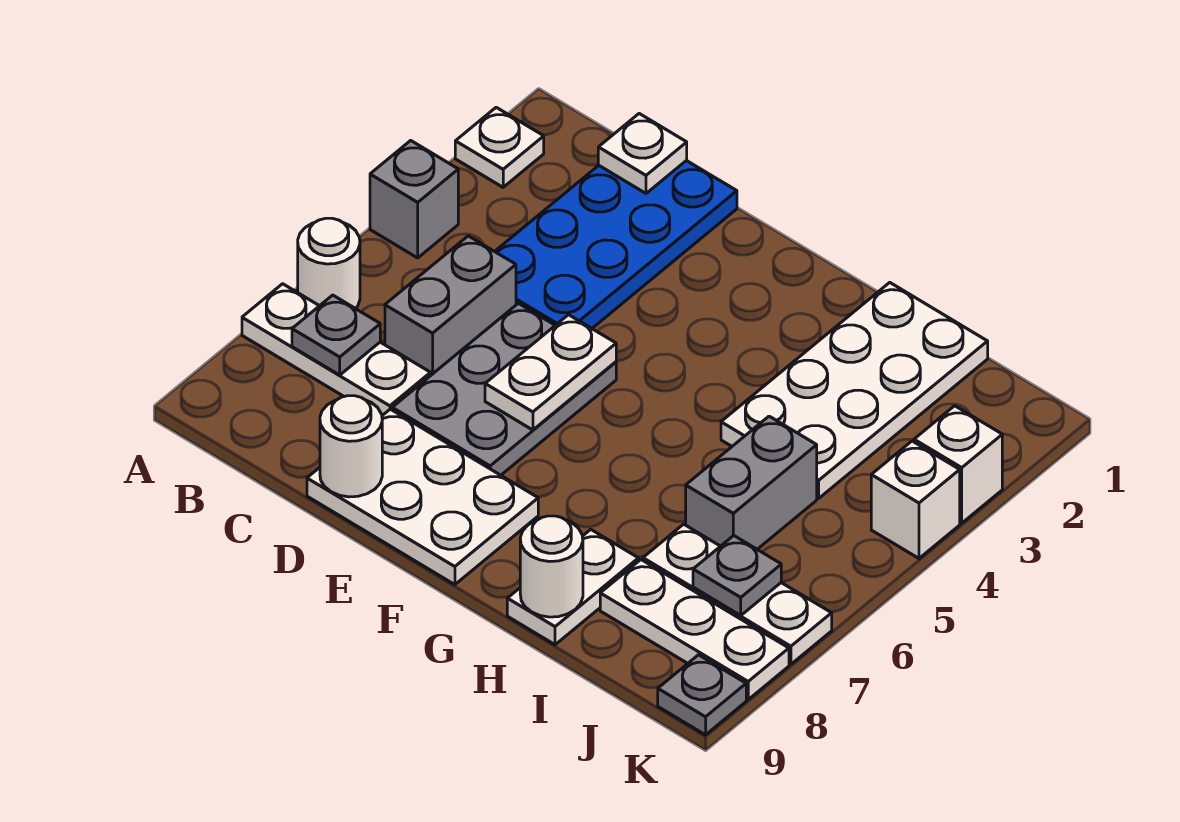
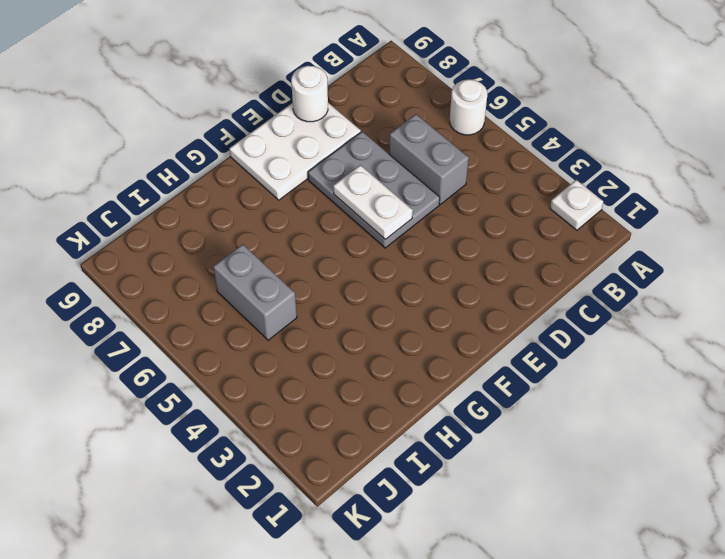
none -> grey brick A4 level 1
none -> white plate A7:C7 level 1
none -> blue plate C1:D4 level 1

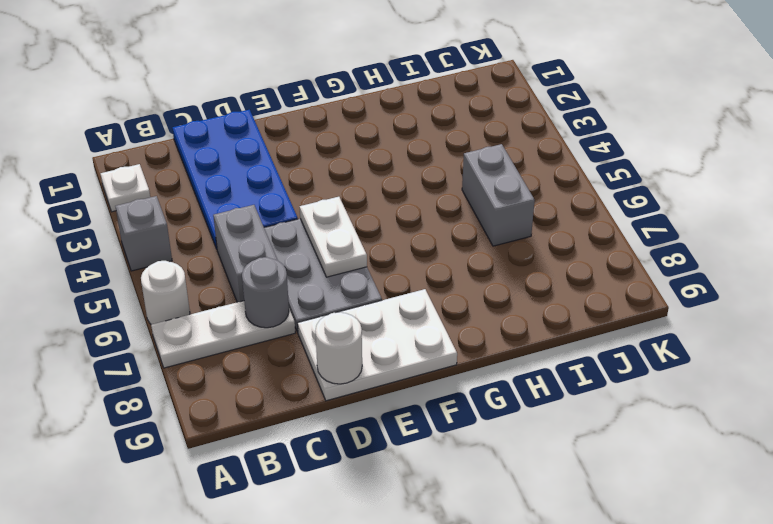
grey round brick C7 level 2 -> none
none -> white plate H1:I4 level 1
none -> white plate H8:H9 level 1
none -> white plate I7:K7 level 1

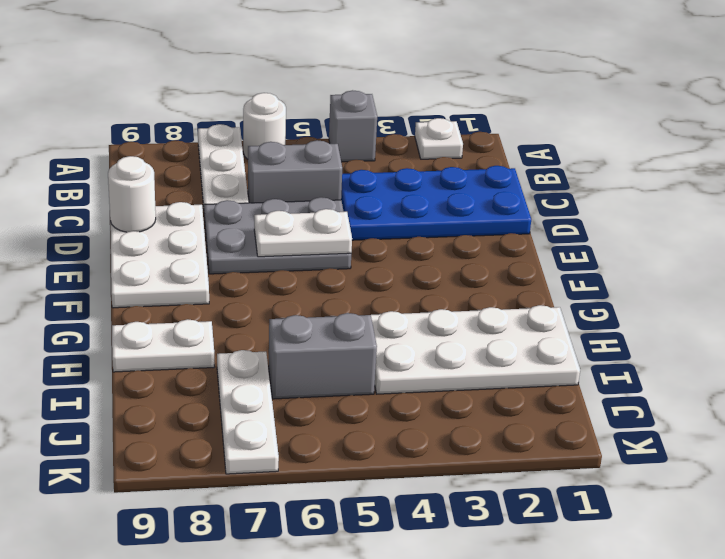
none -> white plate I8:K8 level 1
none -> white brick K3 level 1
none -> white brick K4 level 1

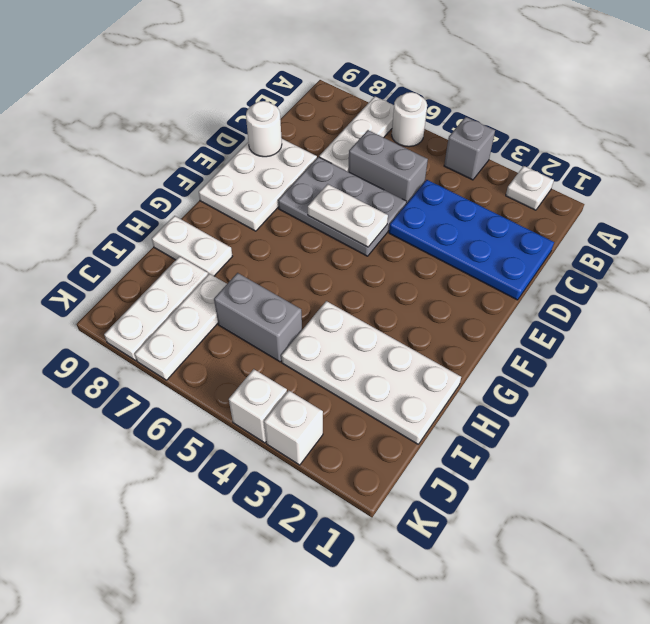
none -> grey plate K9 level 1
none -> grey plate B7 level 2
none -> white plate C1 level 2

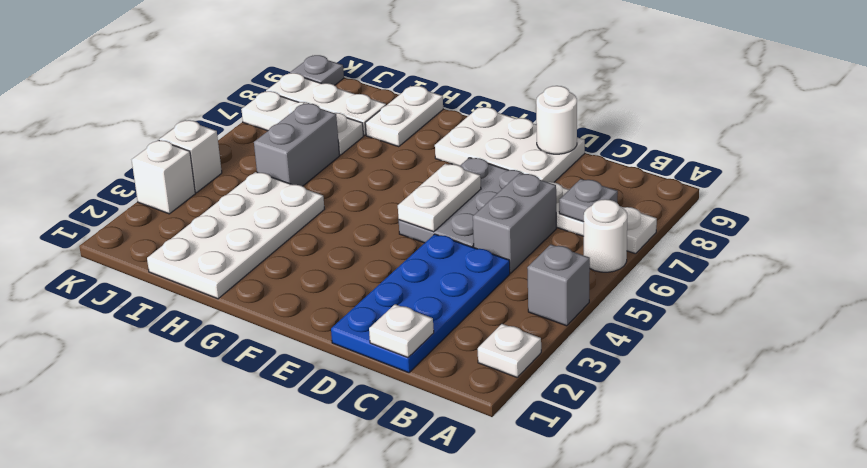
none -> white round brick H9 level 2
none -> grey plate J7 level 2

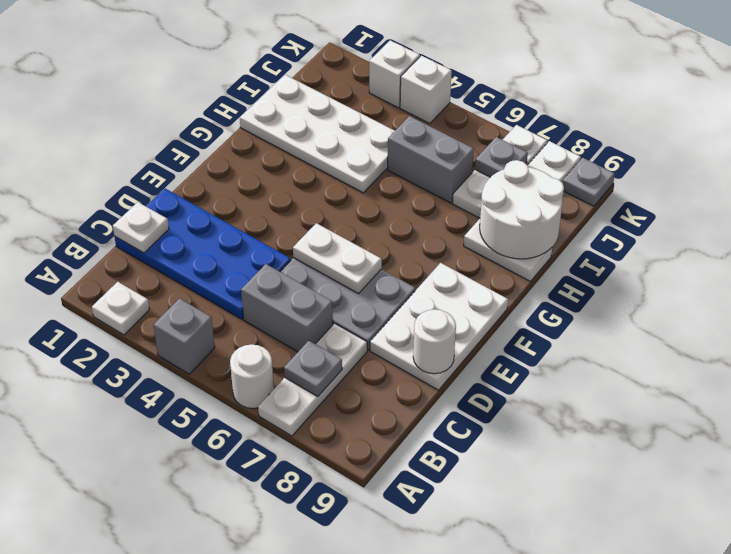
white round brick H8:I9 level 2 -> white round brick H9 level 2

